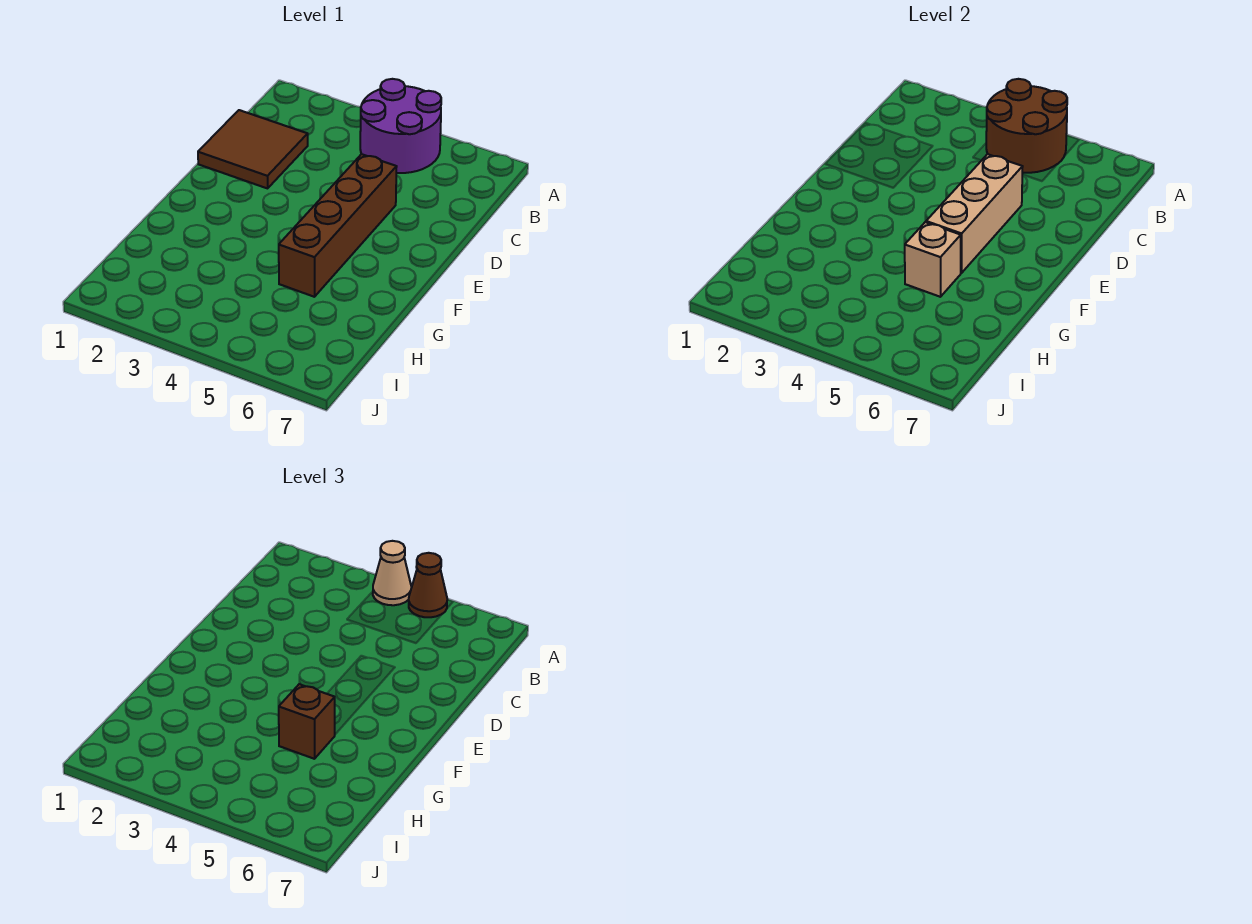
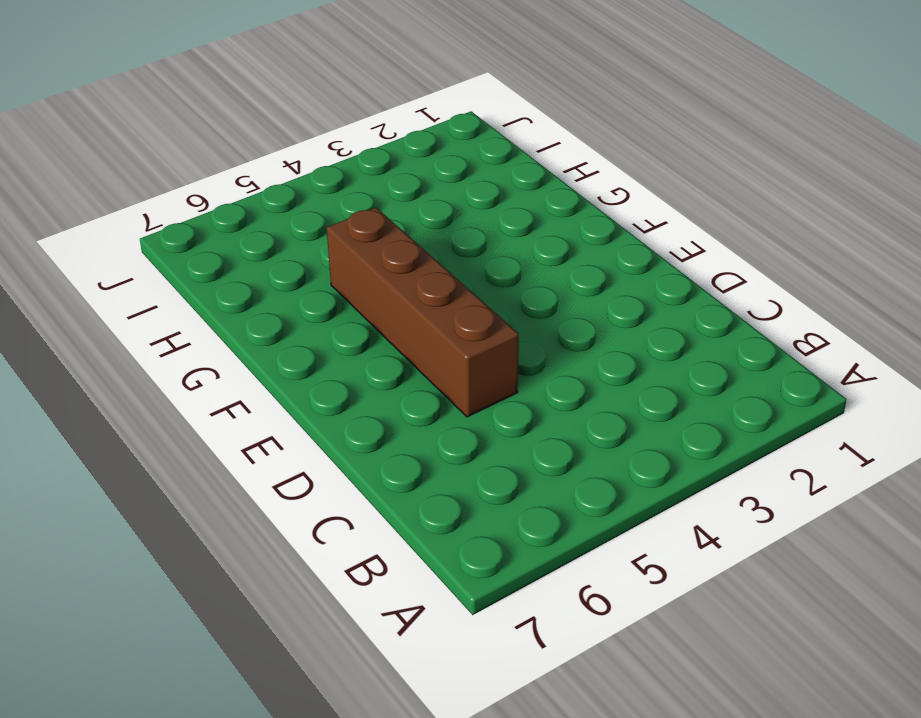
none -> purple round brick A4:B5 level 1
none -> brown tile C1:D2 level 1

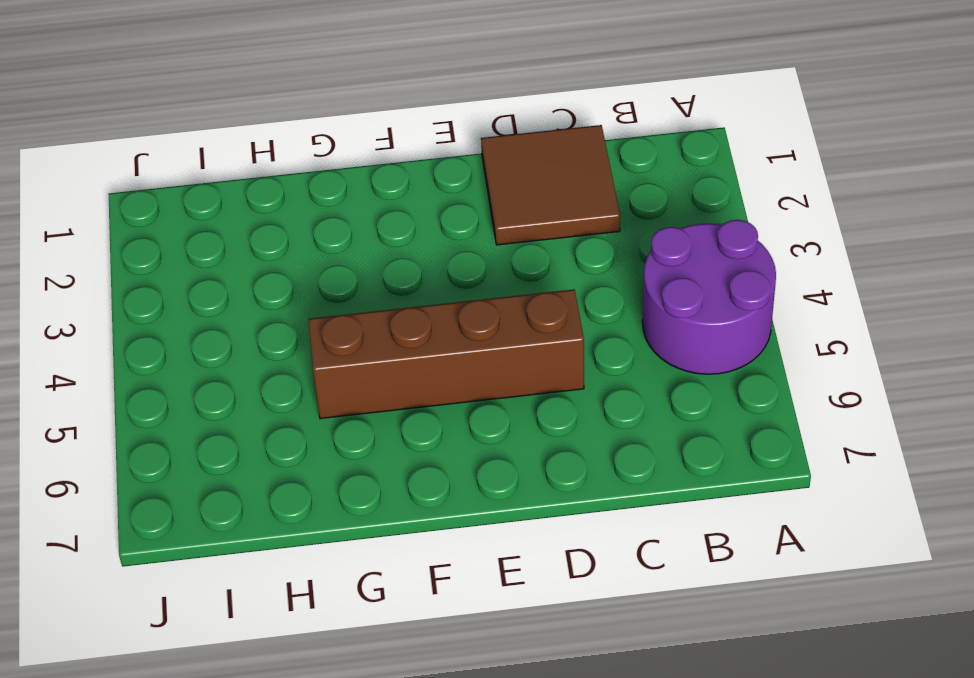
none -> brown round brick A4:B5 level 2
none -> tan brick D5:F5 level 2

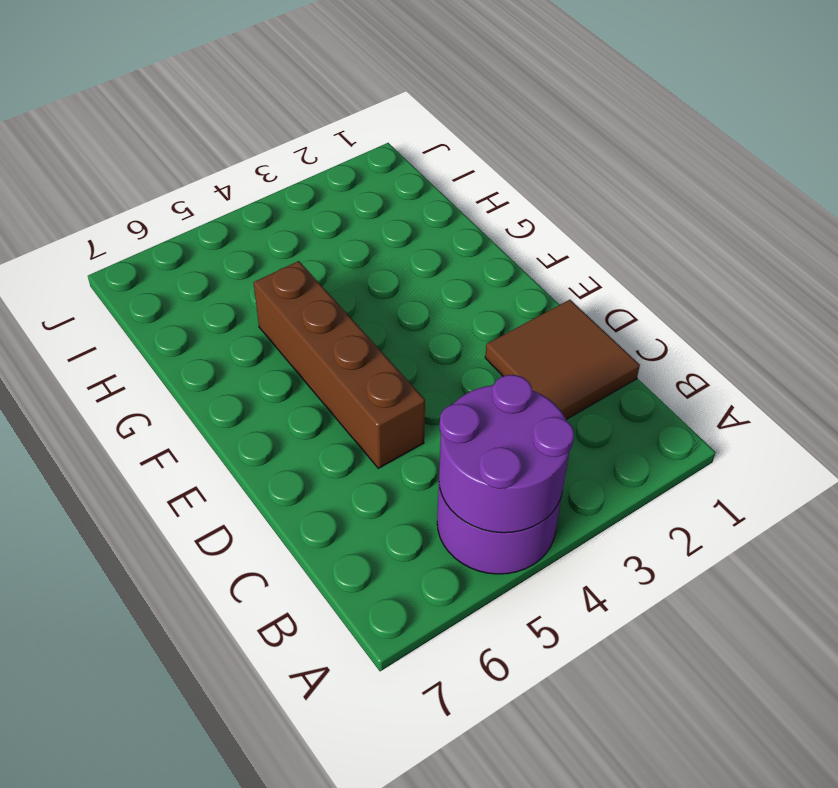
purple round brick A4:B5 level 2 -> brown round brick A4:B5 level 2
none -> tan brick D5:F5 level 2
none -> tan brick G5 level 2

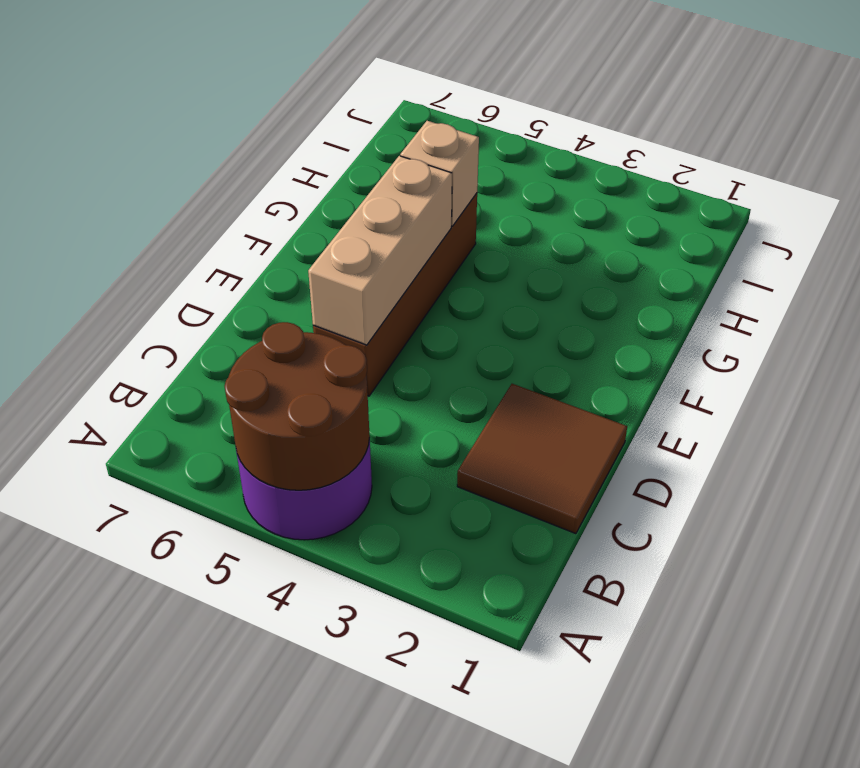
none -> tan cone A4 level 3
none -> brown cone A5 level 3

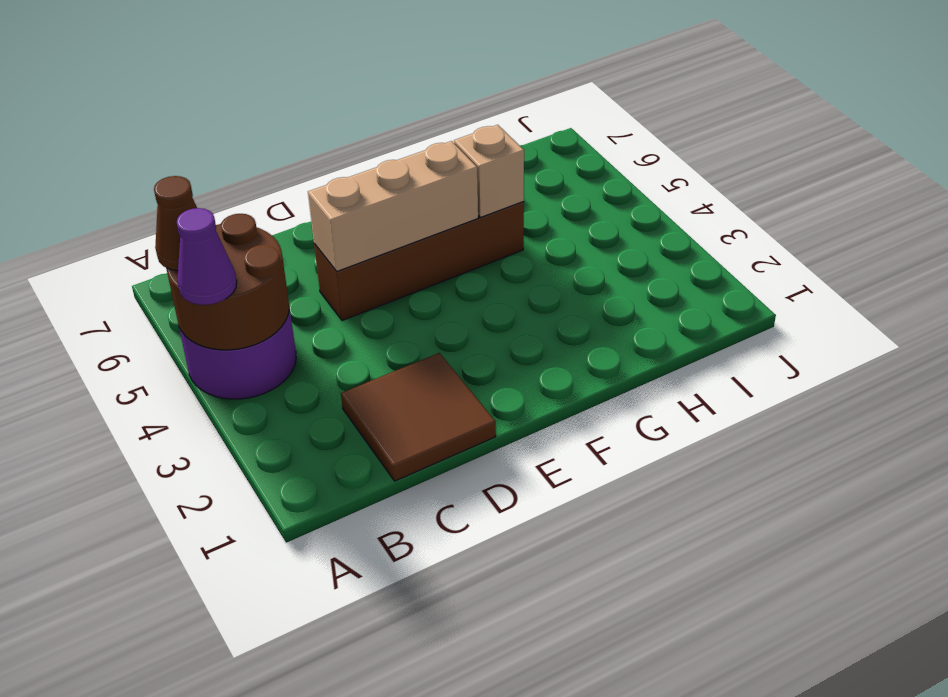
purple cone A4 level 3 -> tan cone A4 level 3
none -> brown brick G5 level 3

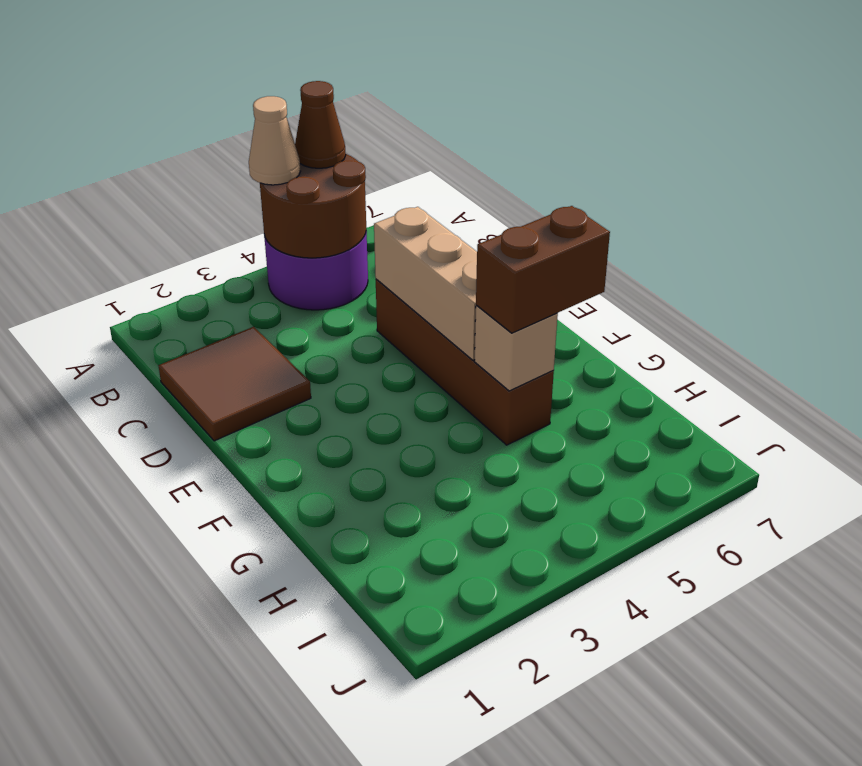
brown brick G5:G6 level 3 -> brown brick G5 level 3

